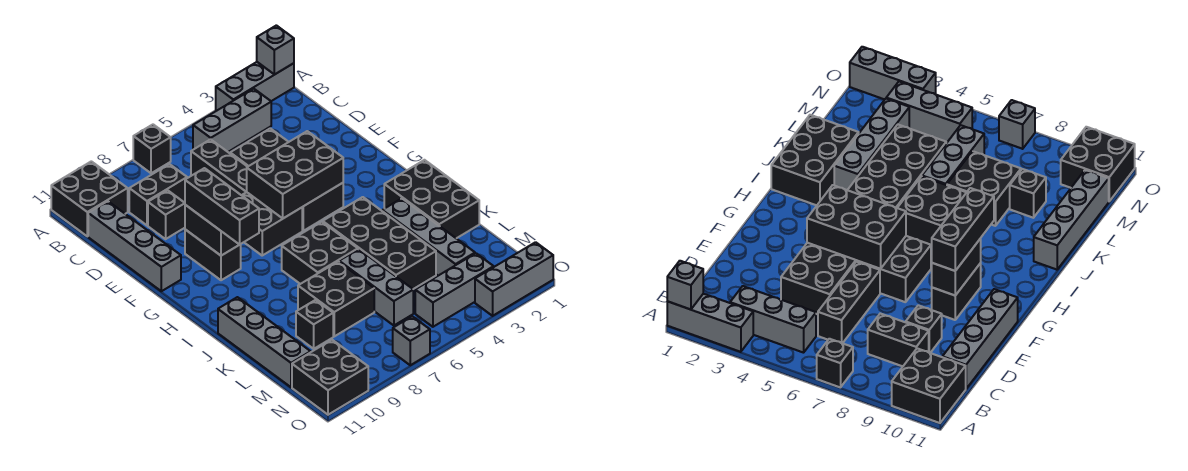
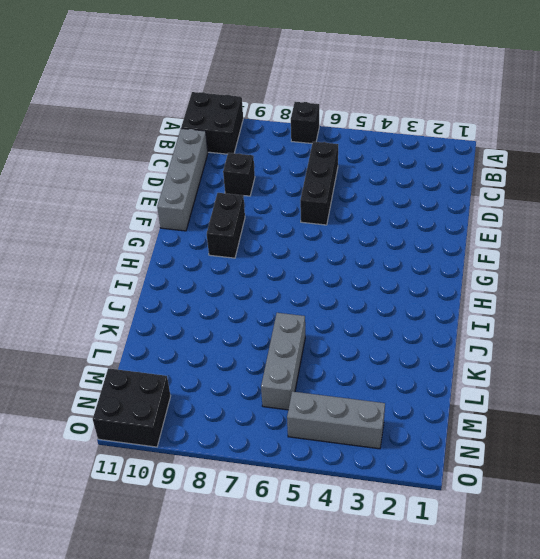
none -> grey brick A1:A3 level 1
none -> grey brick B3:B5 level 1
none -> black brick C8:C9 level 1

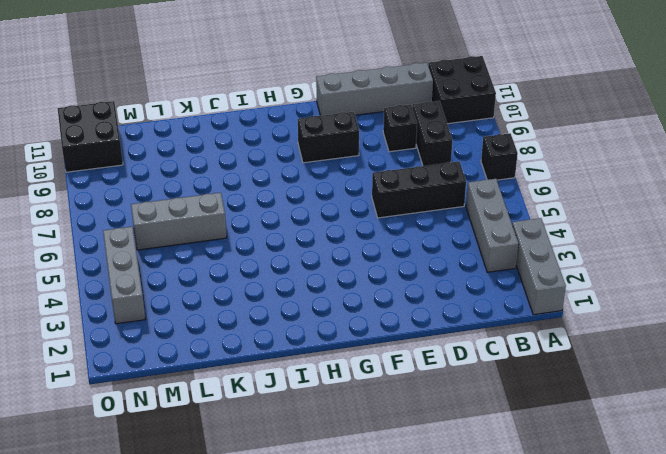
none -> black brick D4:G5 level 1
none -> black brick F6:G7 level 1
none -> black brick I1:K2 level 1

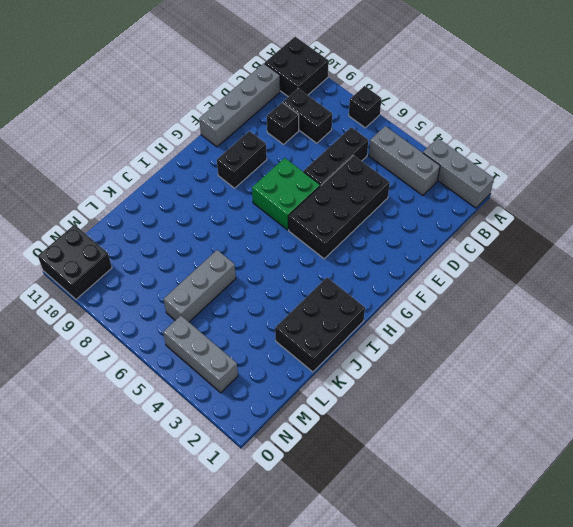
green brick F6:G7 level 1 -> black brick F6:G7 level 1
none -> black brick I4:L5 level 1
none -> black brick I6:J7 level 1
none -> grey brick J3:M3 level 1

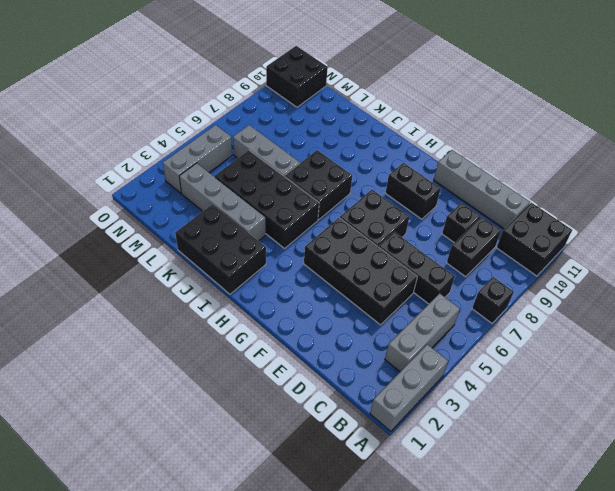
none -> grey brick J11:M11 level 1
none -> black brick K7:L8 level 1
none -> black brick L9 level 1

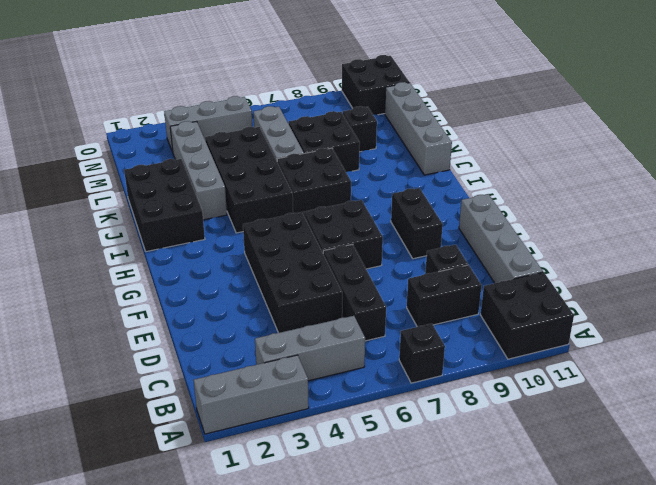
none -> grey brick O1:O3 level 1
none -> grey brick O7 level 1
none -> grey brick A1 level 2

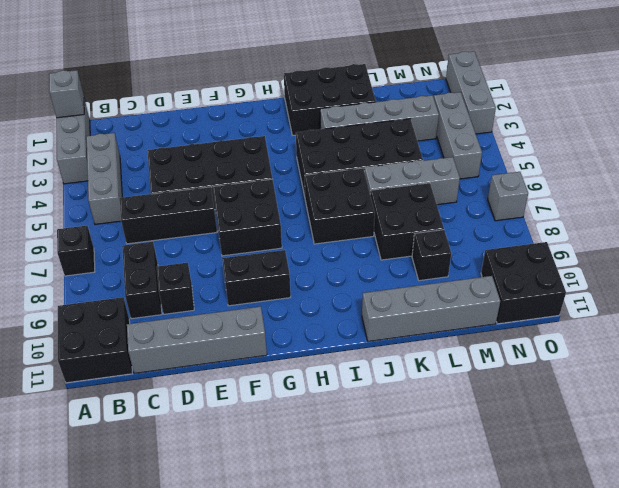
none -> black brick F4:G6 level 2
none -> black brick F9:G9 level 2
none -> black brick F9:H9 level 3

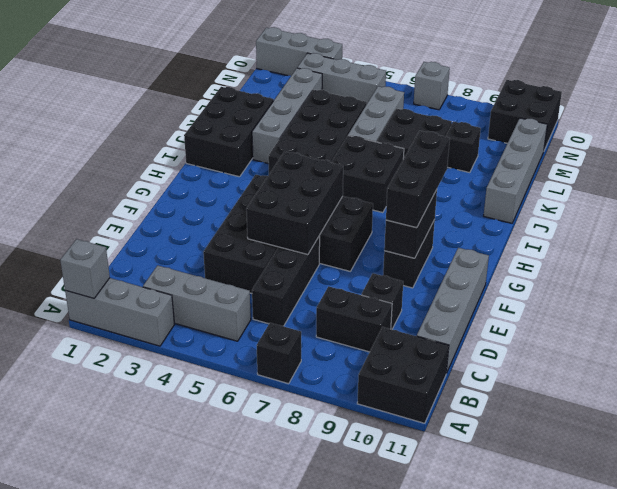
black brick E5:G6 level 2 -> black brick F4:G6 level 2

